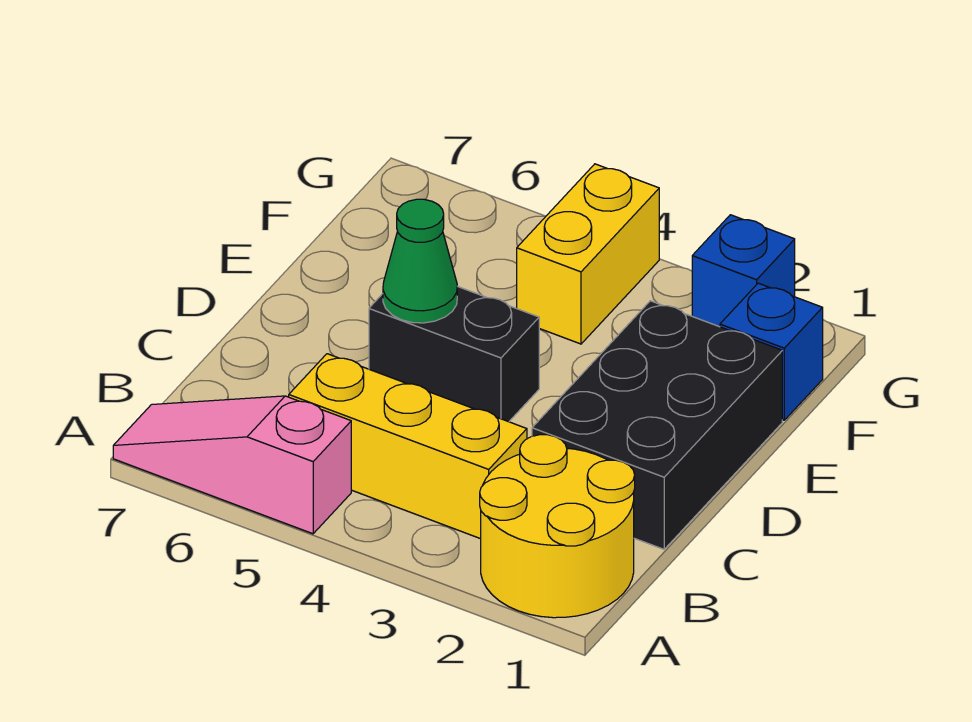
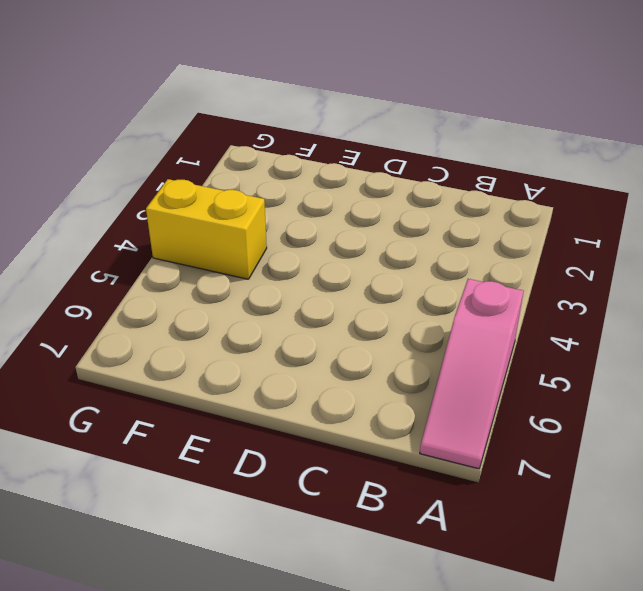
none -> yellow round brick A1:B2 level 1
none -> yellow brick B3:B5 level 1

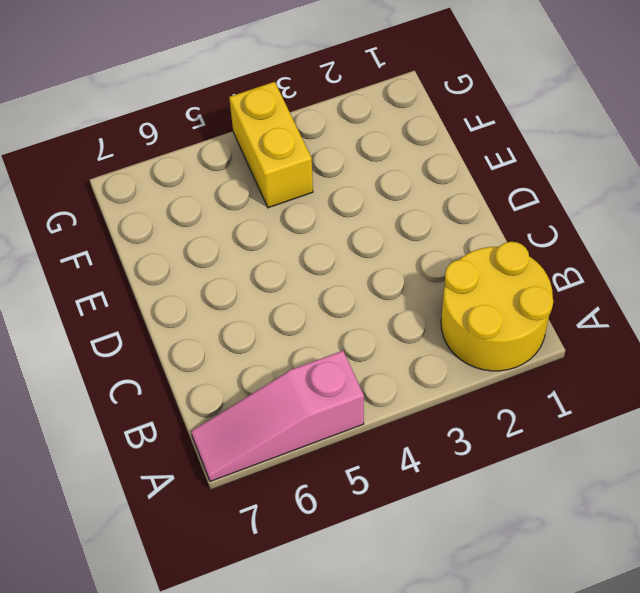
none -> yellow brick B3:B5 level 1
none -> black brick C1:E2 level 1

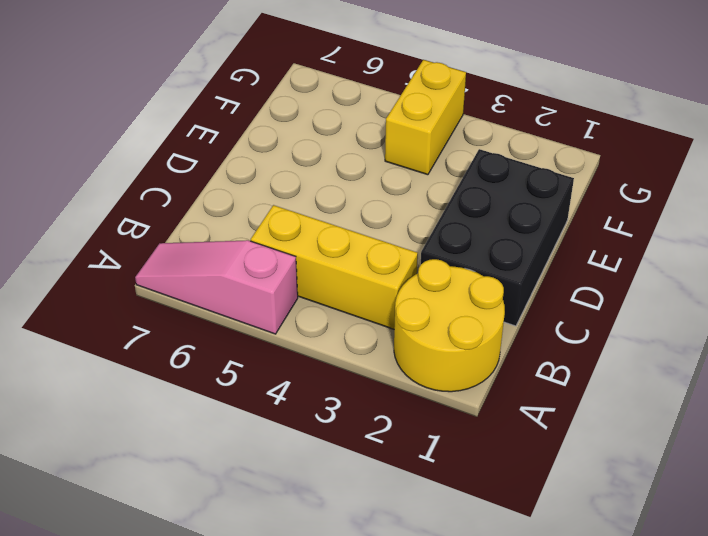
none -> black brick D4:D5 level 1
none -> blue brick F1 level 1

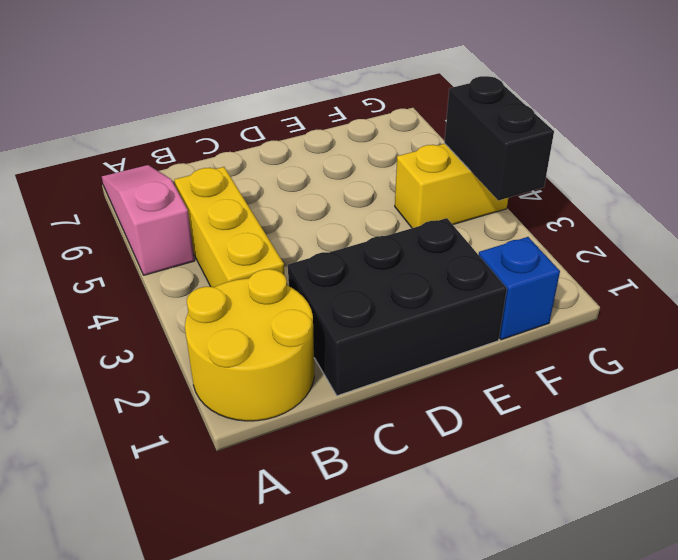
black brick G3:G4 level 2 -> black brick D4:D5 level 1
none -> blue brick G2 level 1
none -> green cone D5 level 2

